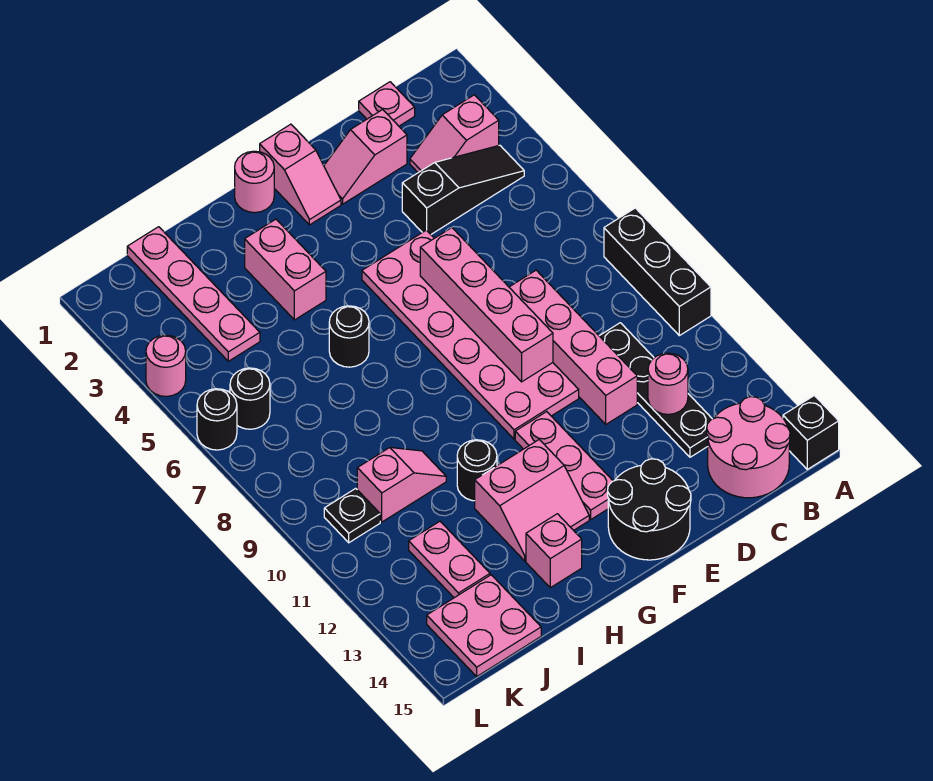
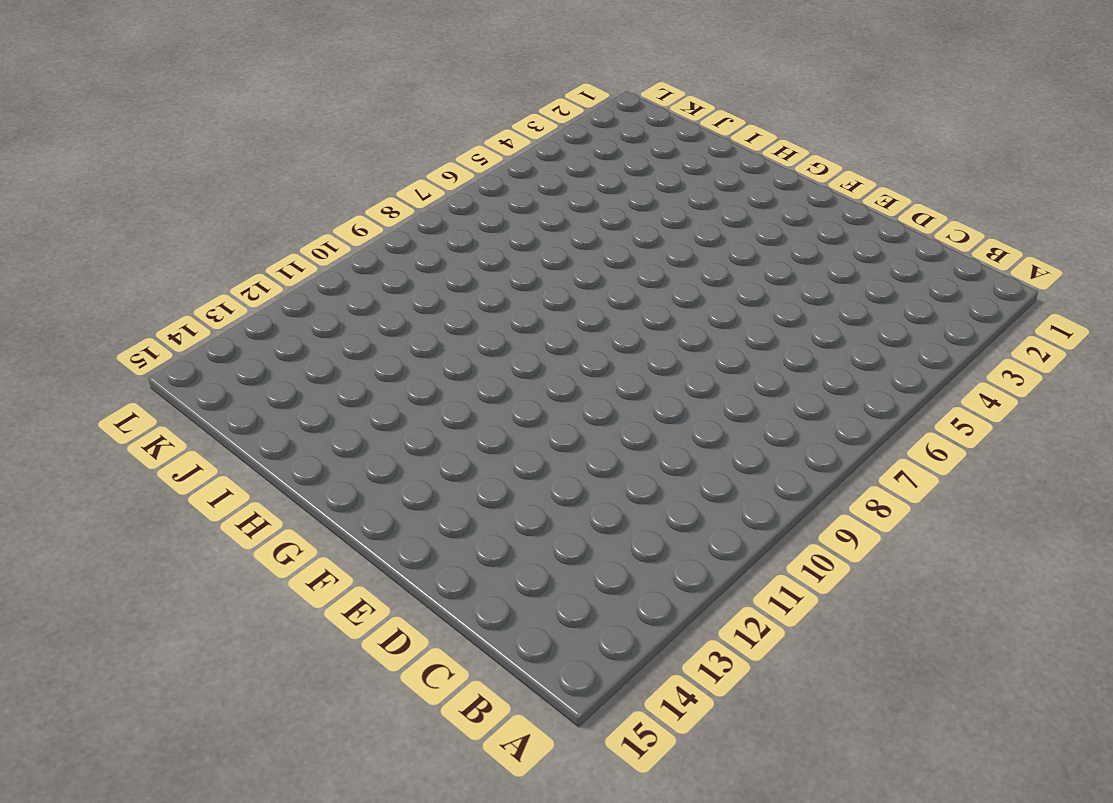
none -> black brick A8:A10 level 1
none -> black brick A15 level 1
none -> pink slope B3:C3 level 1 top B

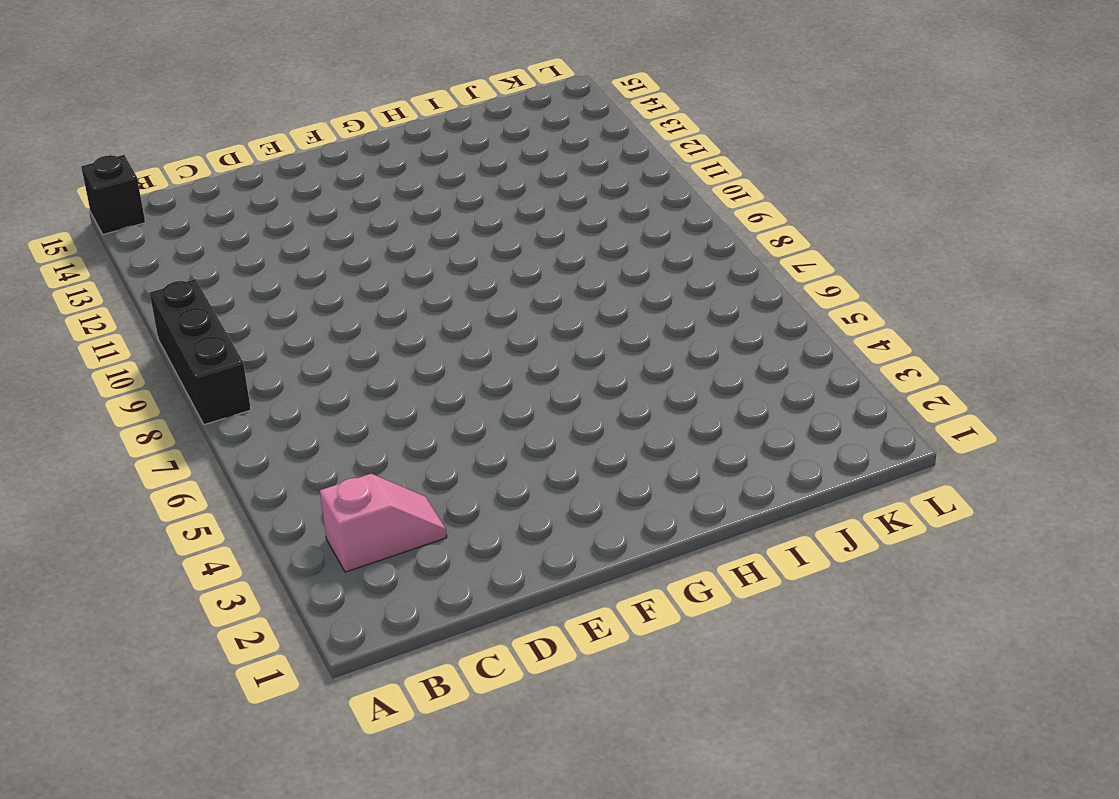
none -> black slope B4:D4 level 1 top D
none -> pink round brick B14:C15 level 1
none -> pink plate C1 level 1

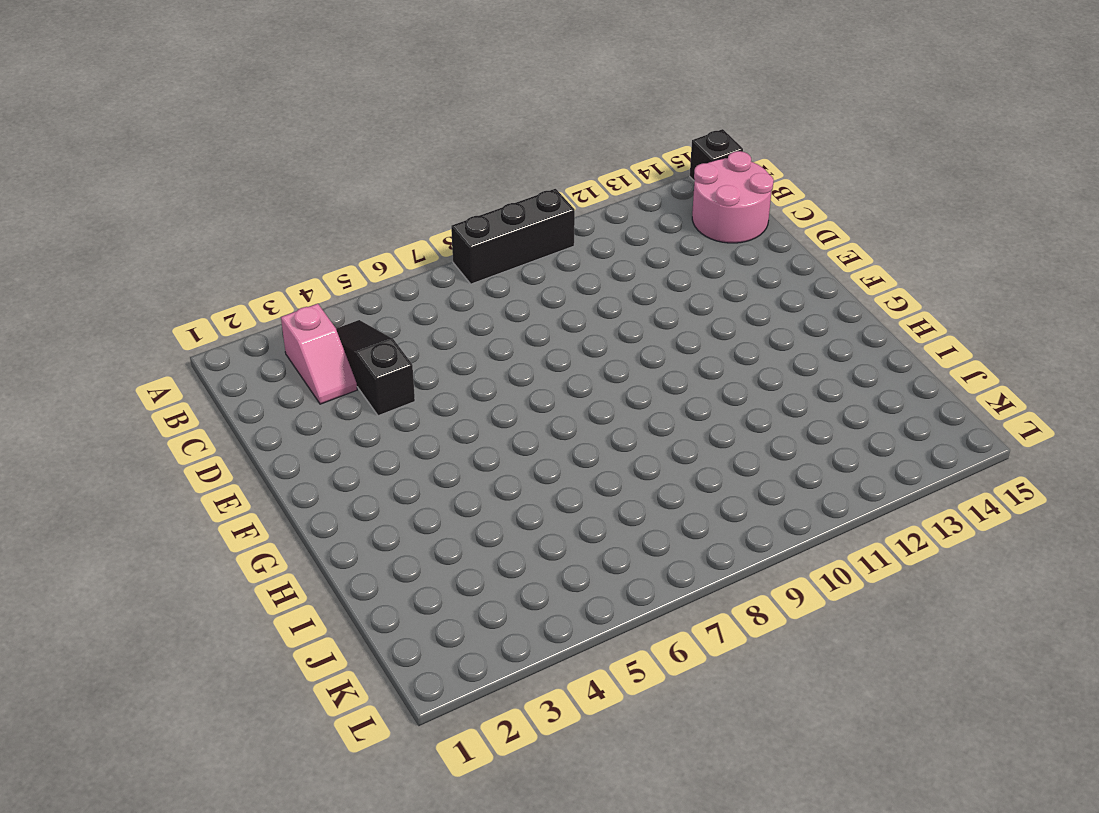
none -> pink plate C1 level 1
none -> black plate C10:C13 level 1
none -> pink slope D2:E2 level 1 top D

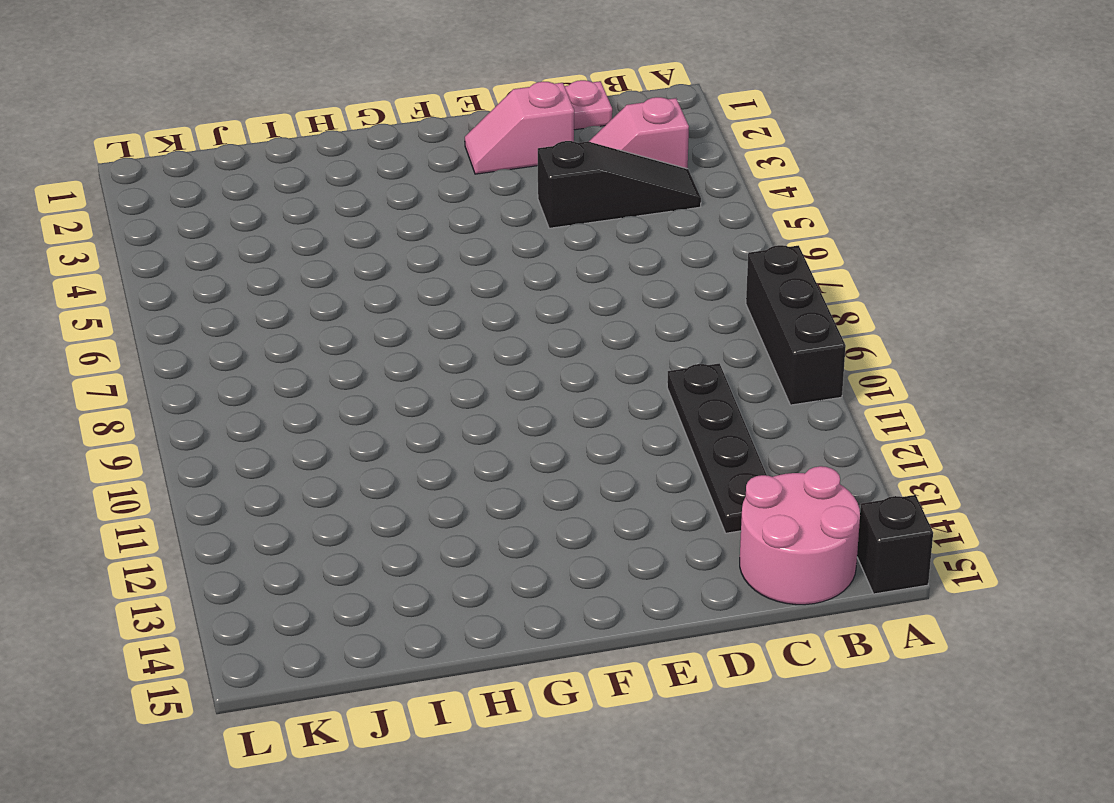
none -> pink brick D8:D11 level 1
none -> pink plate E5:F10 level 1
none -> black round brick E14:F15 level 1

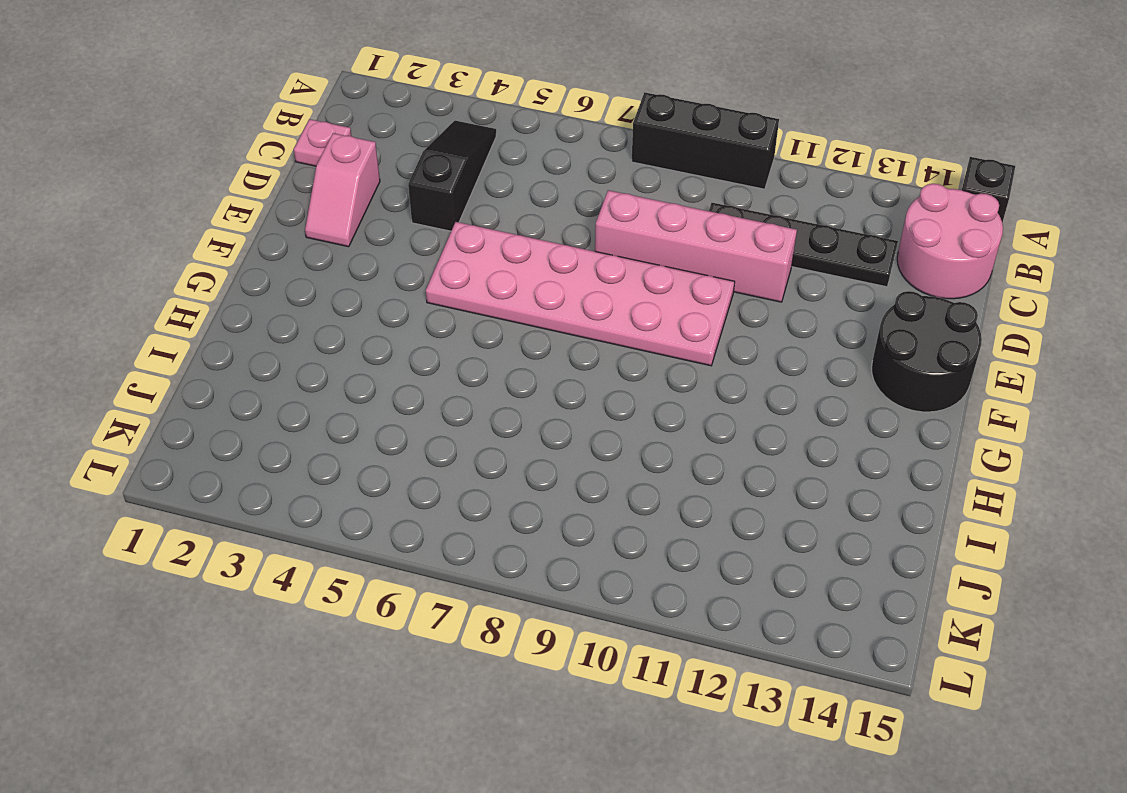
none -> pink slope B3:C3 level 1 top B
none -> pink slope F1:F2 level 1 top 1
none -> pink plate F11:F13 level 1

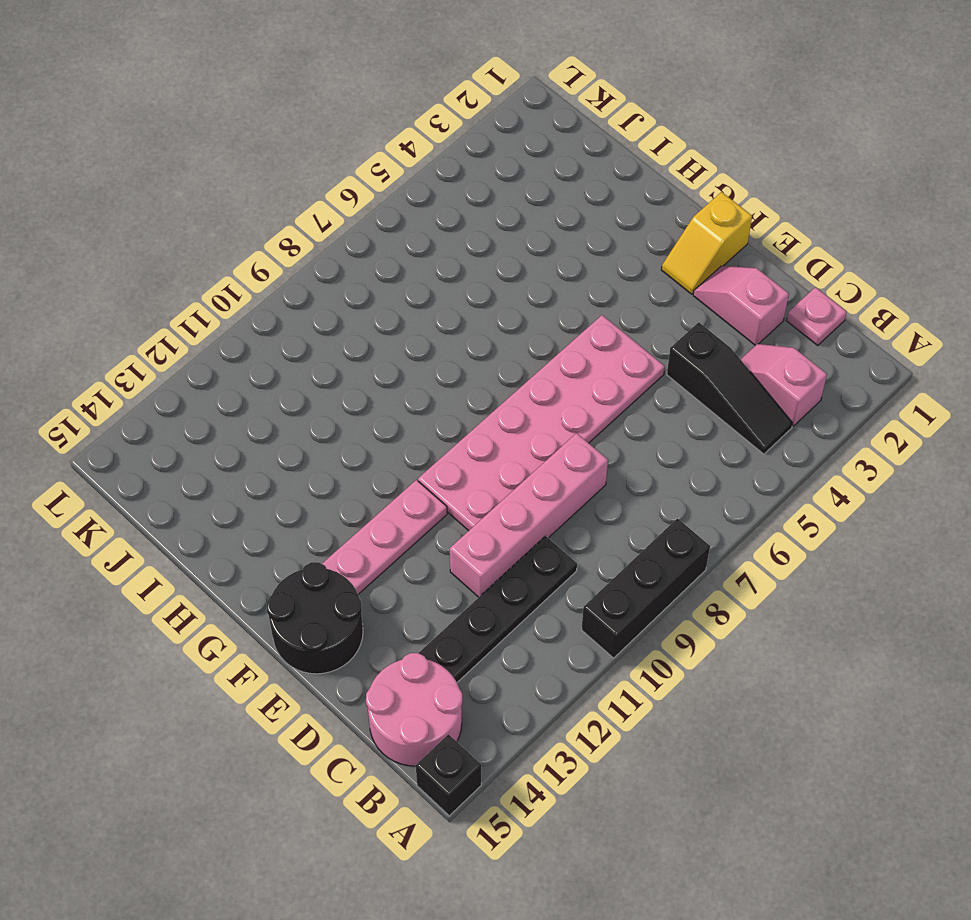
yellow slope F1:F2 level 1 top 1 -> pink slope F1:F2 level 1 top 1
none -> pink round brick G1 level 1
none -> pink slope G12:H13 level 1 top 12
none -> pink brick H3:H4 level 1

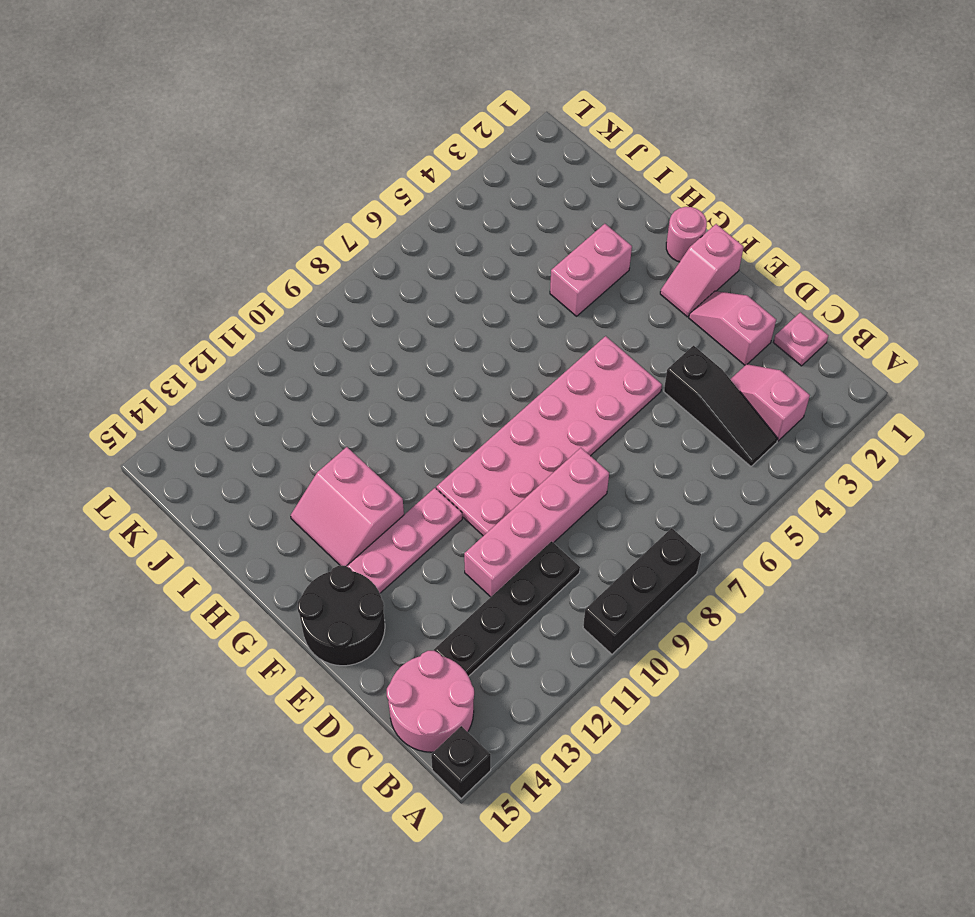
none -> black round brick H6 level 1
none -> black round brick H11 level 1
none -> pink brick H14 level 1

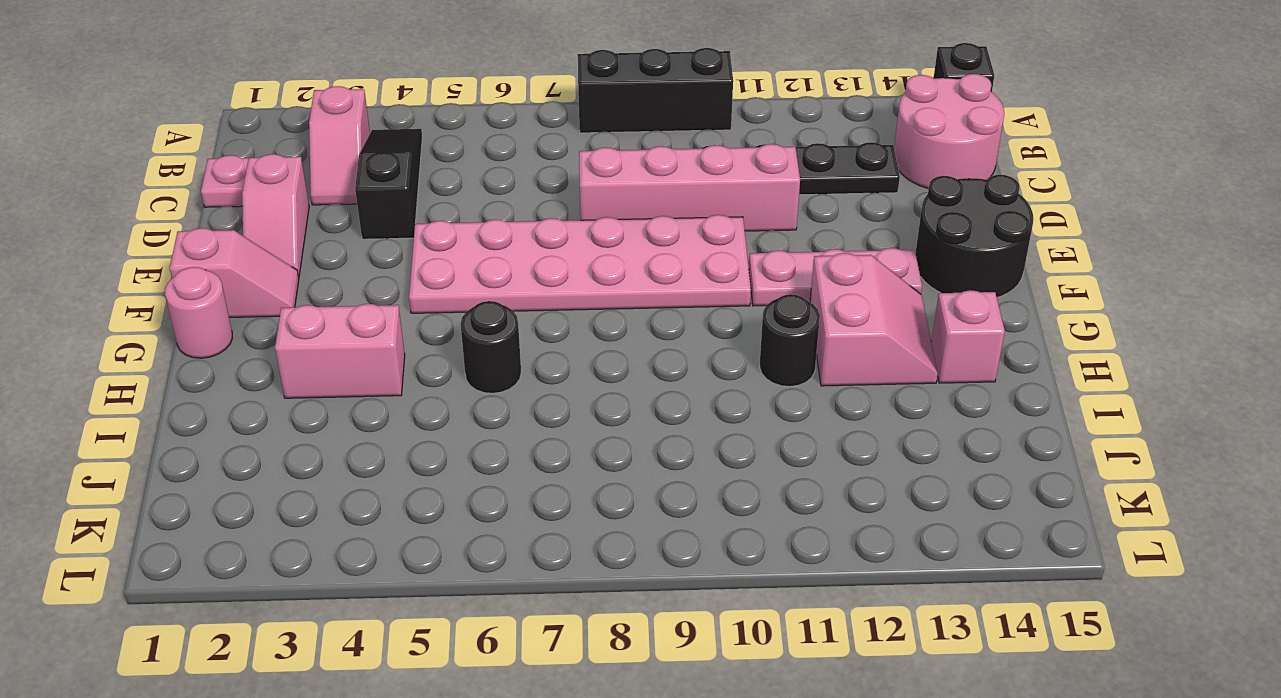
none -> pink slope I10:J10 level 1 top J
none -> pink plate J1:J4 level 1
none -> pink plate J12:J13 level 1

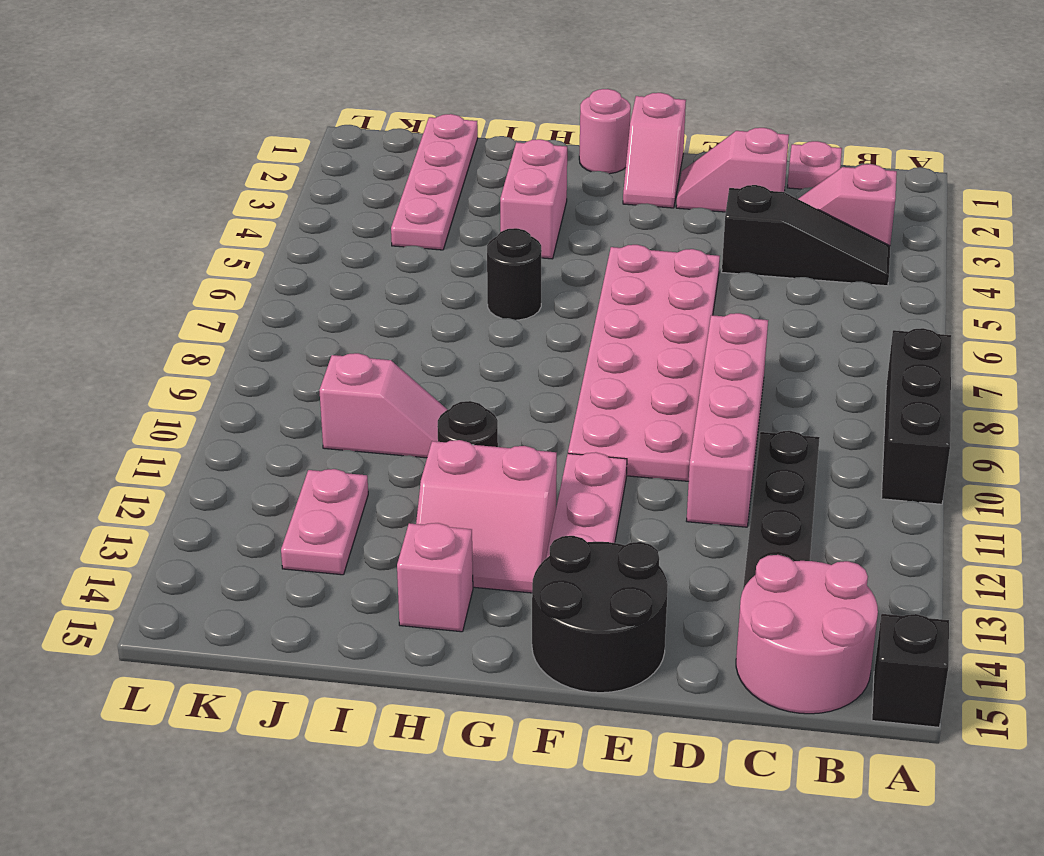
none -> pink plate J14:K15 level 1
none -> black round brick K6 level 1
none -> black plate K10 level 1

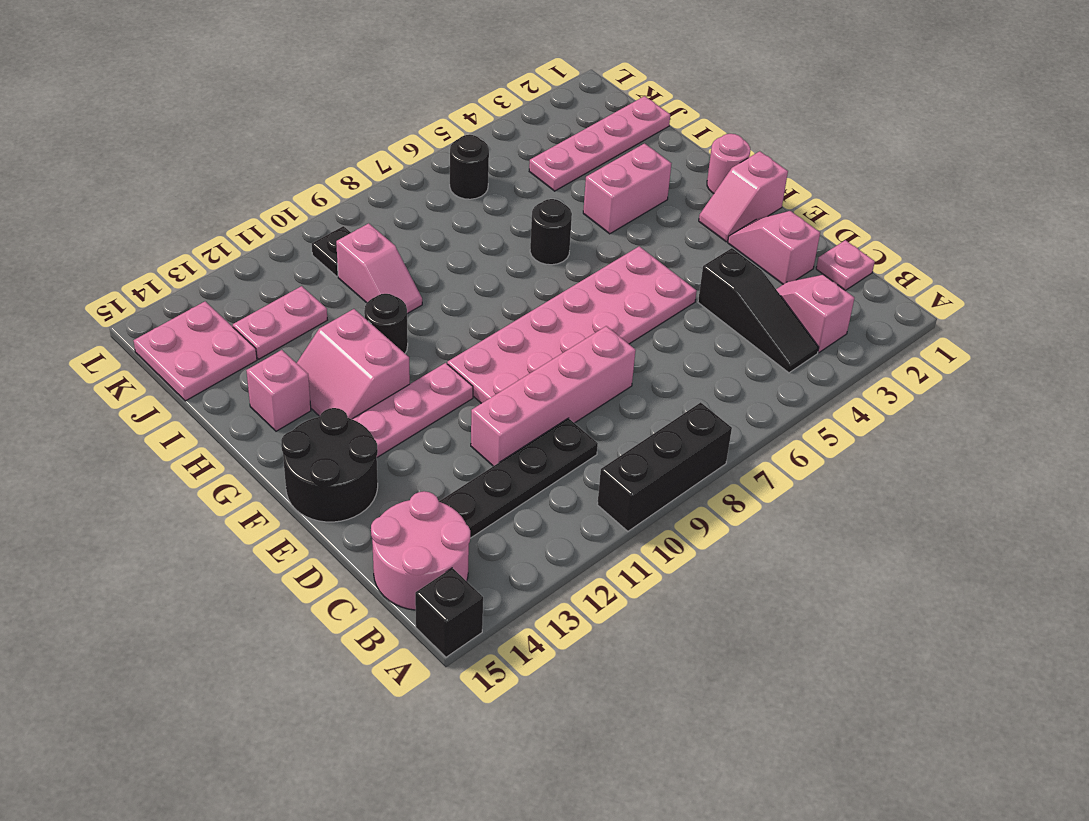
none -> pink round brick L4 level 1
none -> black round brick L6 level 1
none -> pink round brick C12 level 2

